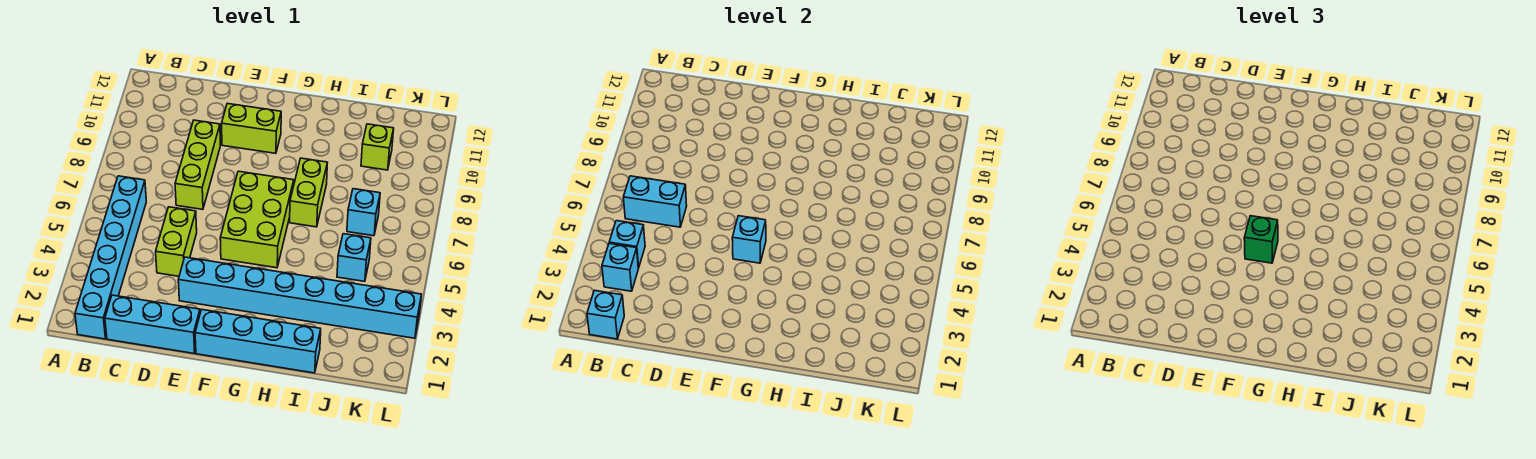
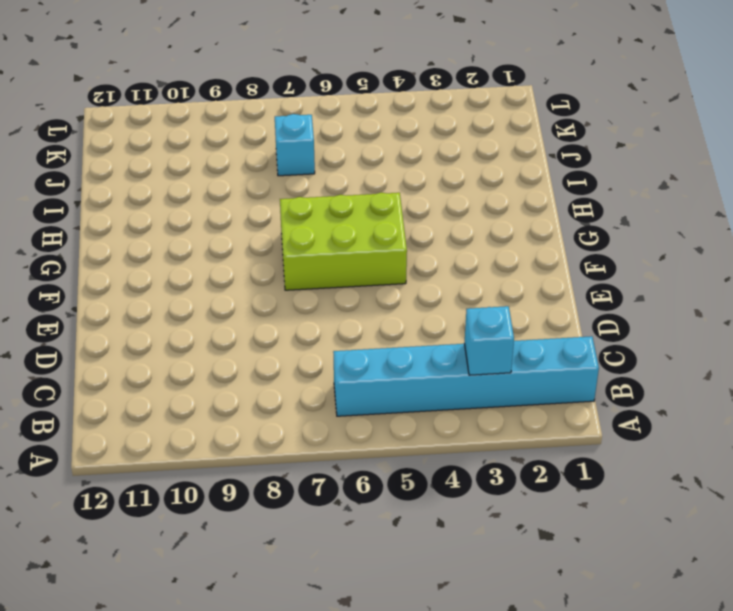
none -> cyan brick C1:E1 level 1
none -> lime brick D4:D5 level 1
none -> lime brick D7:D9 level 1

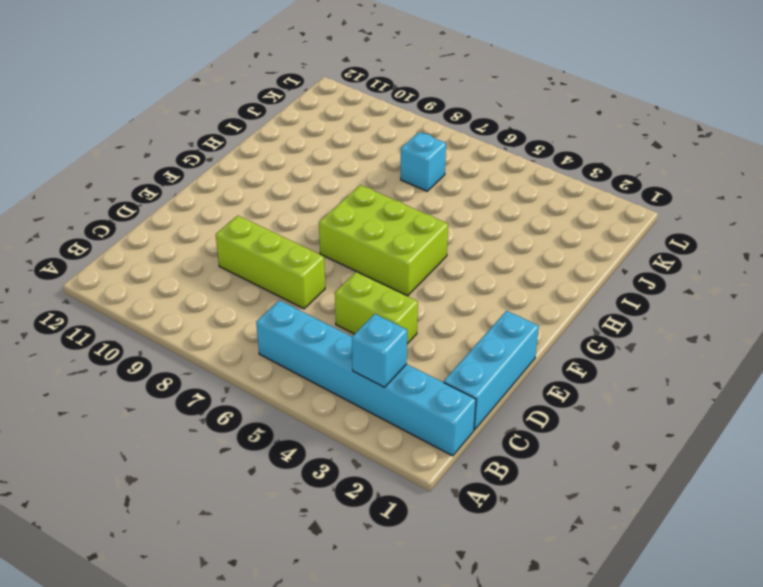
none -> cyan brick E3:L3 level 1
none -> lime brick E10:F10 level 1
none -> cyan brick F1:I1 level 1

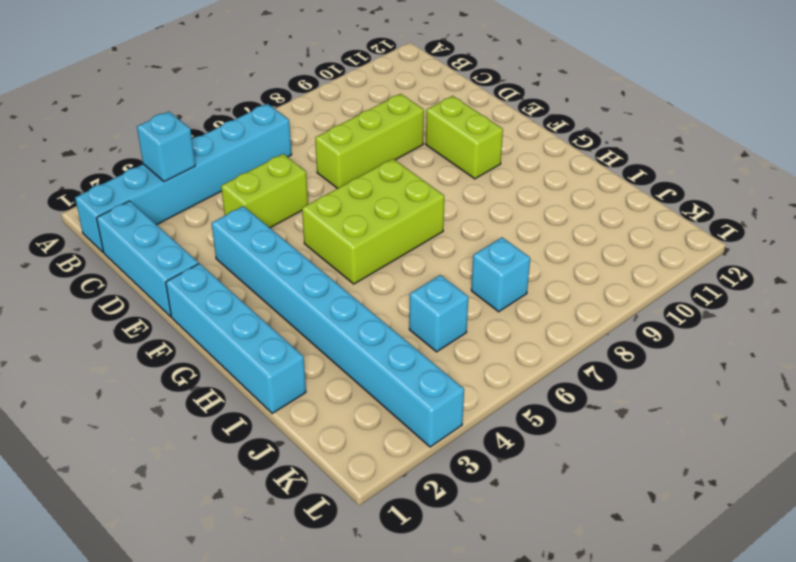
none -> lime brick H7:H8 level 1
none -> lime brick J10 level 1
none -> cyan brick B1 level 2

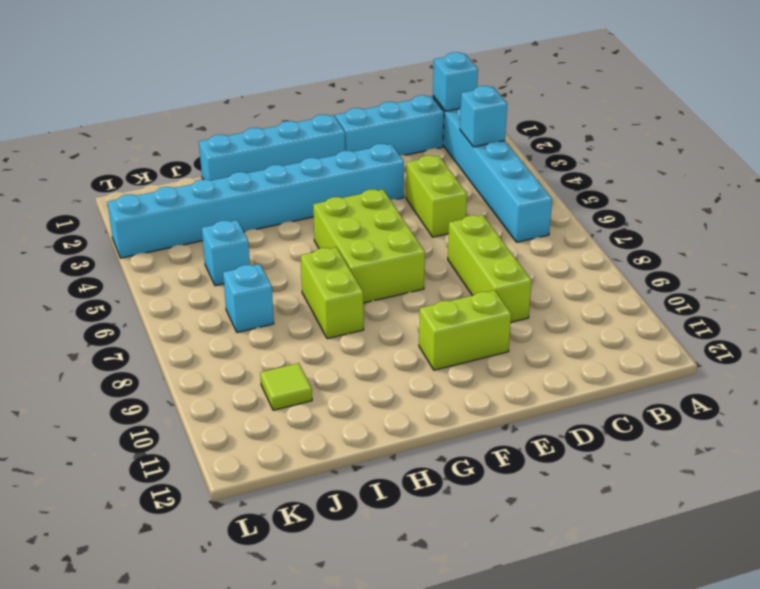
lime tile J10 level 1 -> lime brick J10 level 1
none -> cyan brick B4 level 2
none -> cyan brick B6:C6 level 2
none -> cyan brick F5 level 2

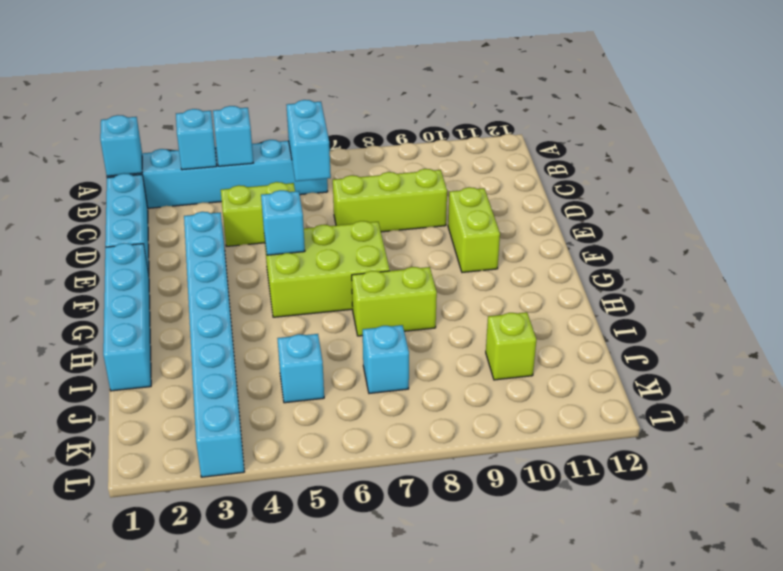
none -> green brick F5 level 3

